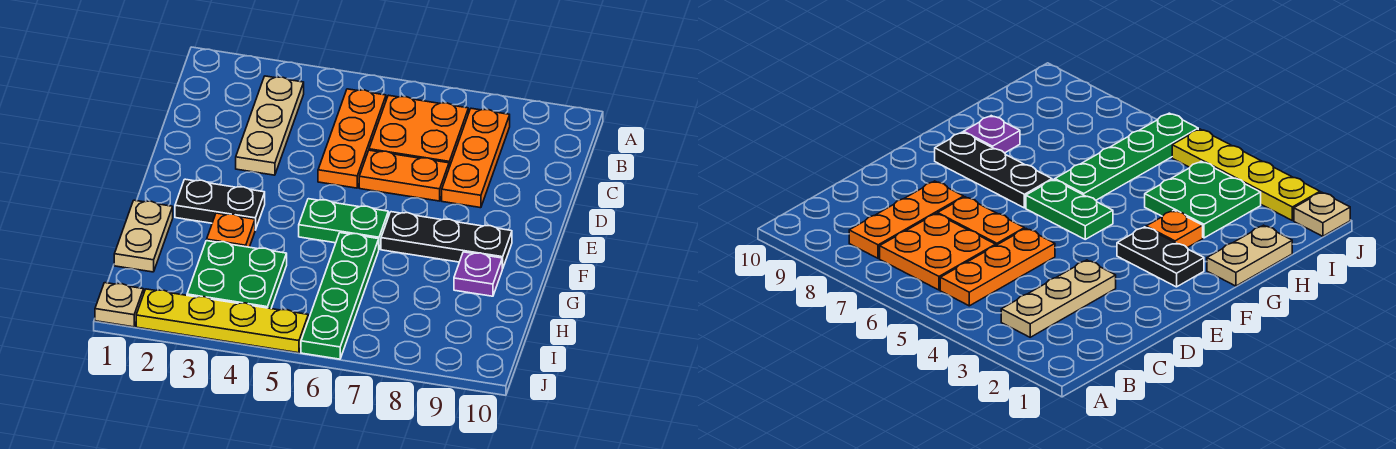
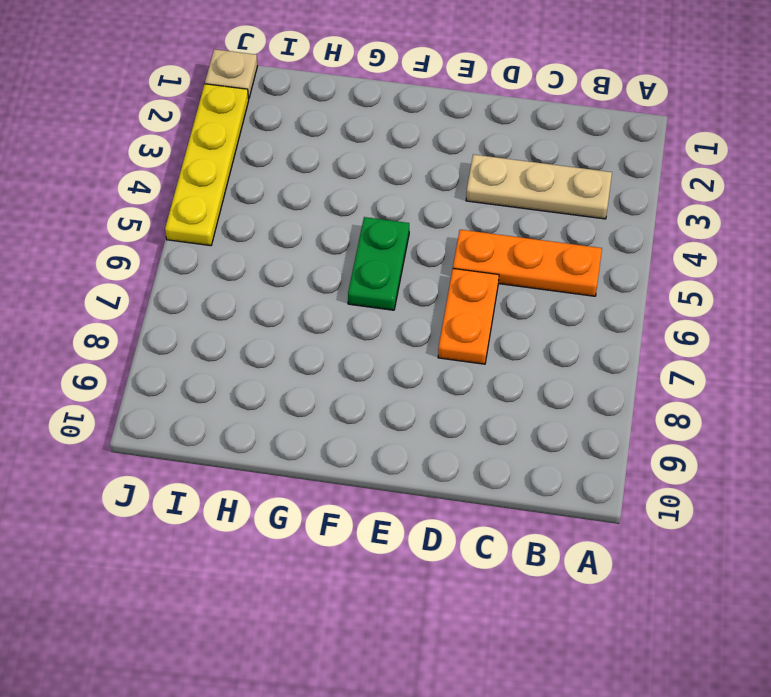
none -> orange plate B6:C7 level 1
none -> orange plate B8:D8 level 1
none -> black plate F2:F3 level 1

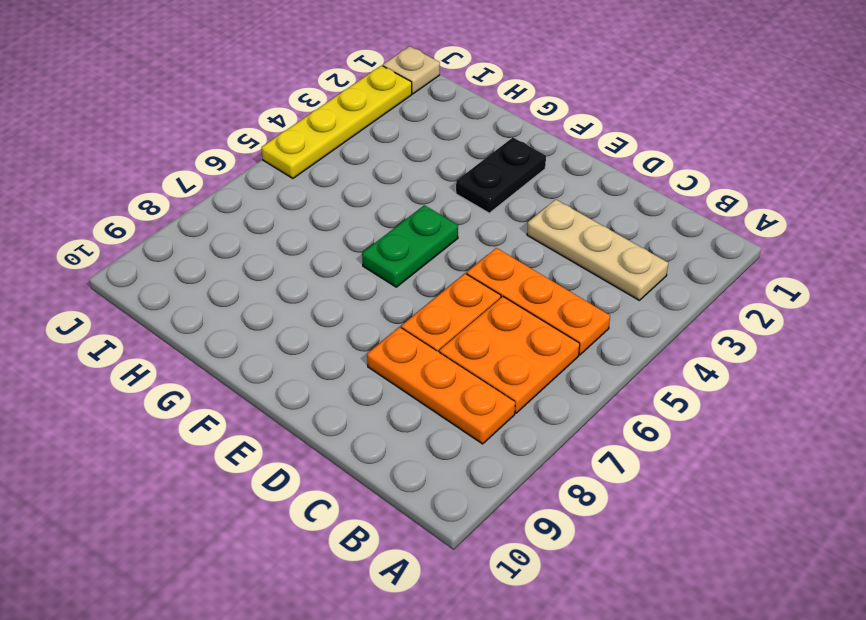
none -> black plate F7:F9 level 1
none -> tan plate G1:H1 level 1
none -> orange plate G3 level 1

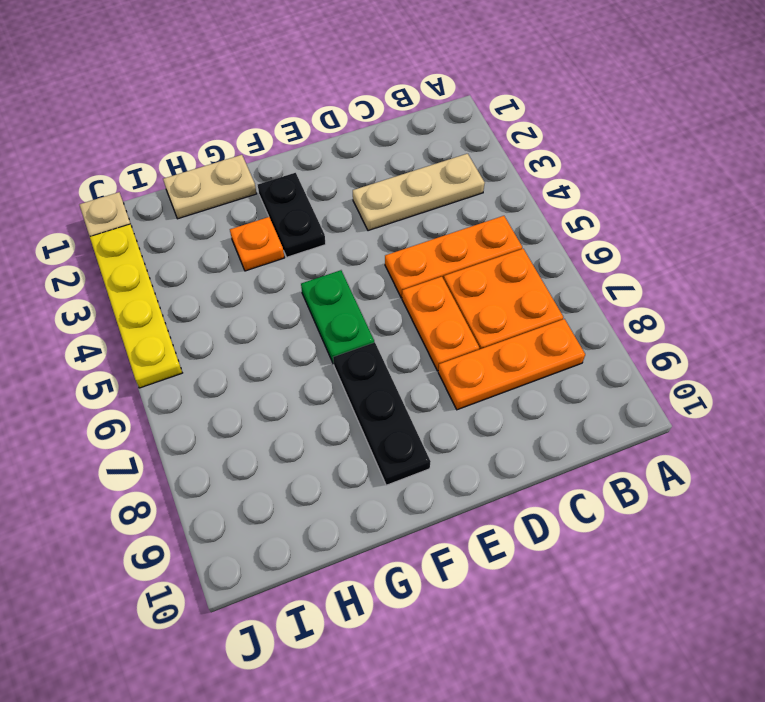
none -> green plate G6:J6 level 1
none -> purple plate G9 level 1
none -> green plate H3:I4 level 1

